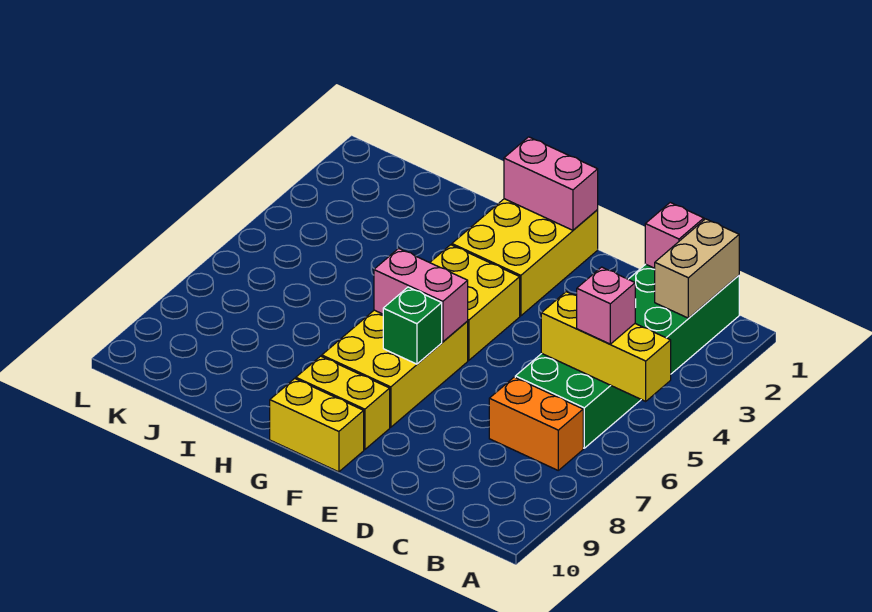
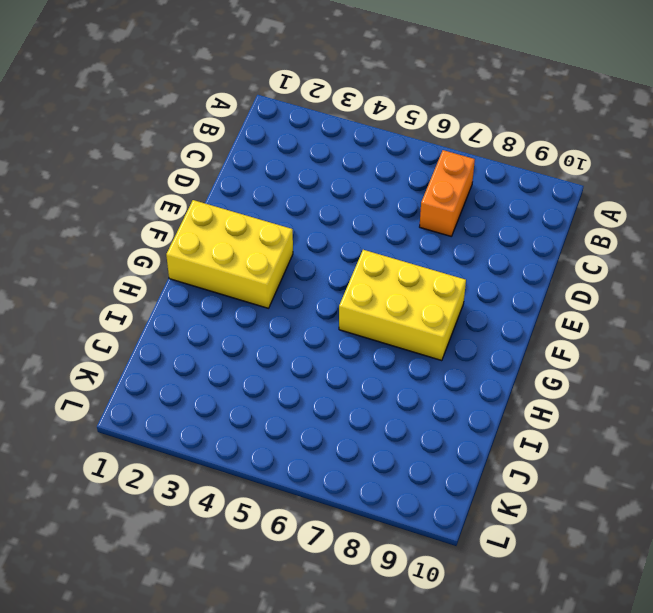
none -> green brick B1:C6 level 1
none -> yellow brick F4:G5 level 1
none -> yellow brick F9:G9 level 1

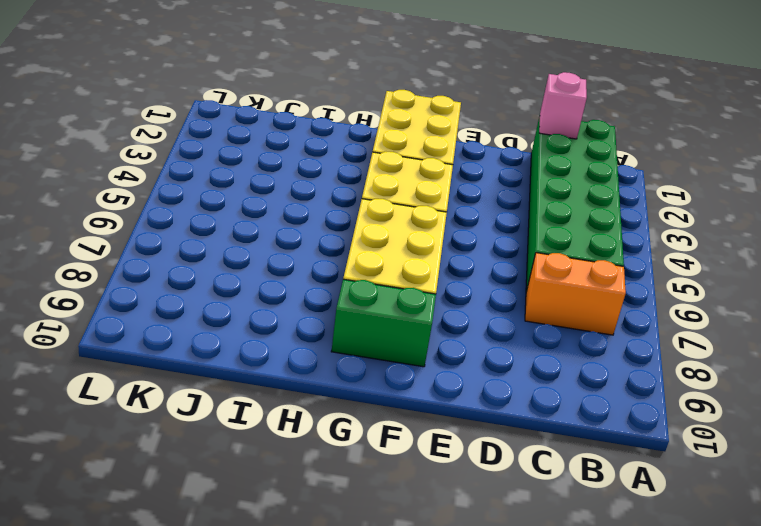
green brick F9:G9 level 1 -> yellow brick F9:G9 level 1
none -> yellow brick F10:G10 level 1
none -> yellow brick A5:C5 level 2
none -> tan brick B1:B2 level 2

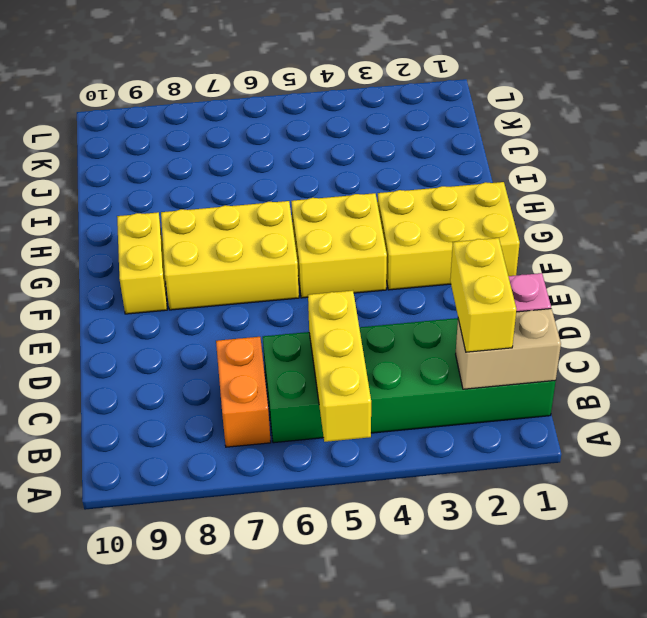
yellow brick B2:C2 level 3 -> yellow brick F10:G10 level 1
none -> pink brick F1:G1 level 2
none -> pink brick F6:G6 level 2
none -> green brick F7 level 2

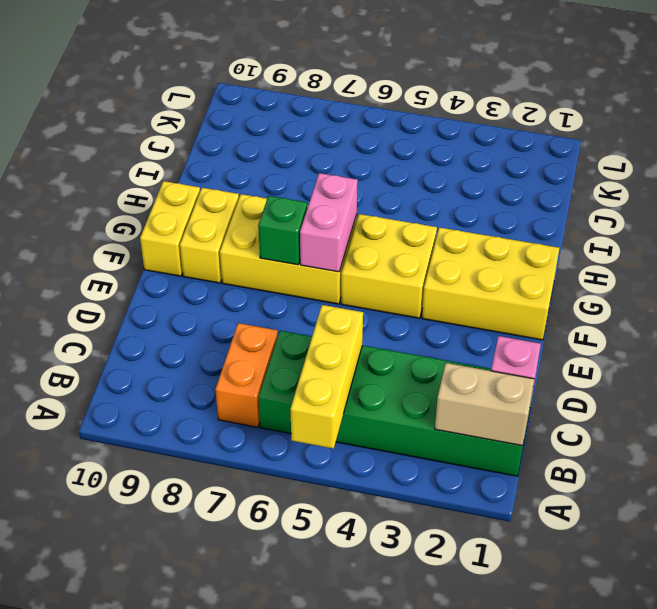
none -> pink brick F1:G1 level 2
none -> pink brick B5 level 3

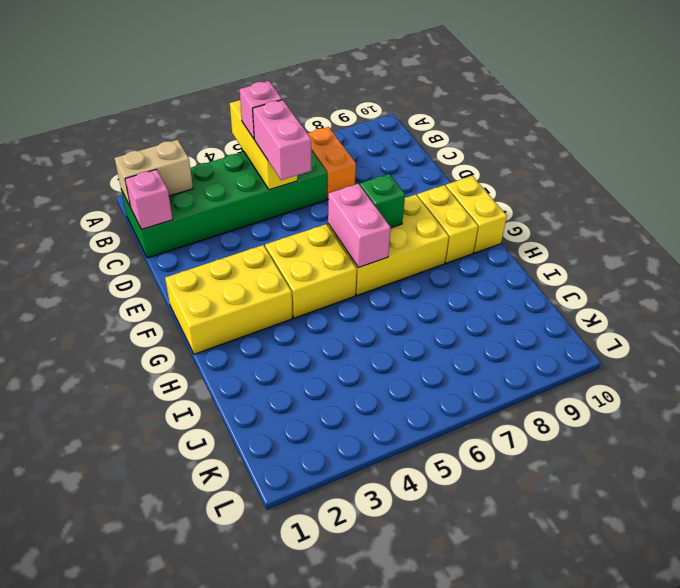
pink brick C5:D5 level 3 -> pink brick F1:G1 level 2

